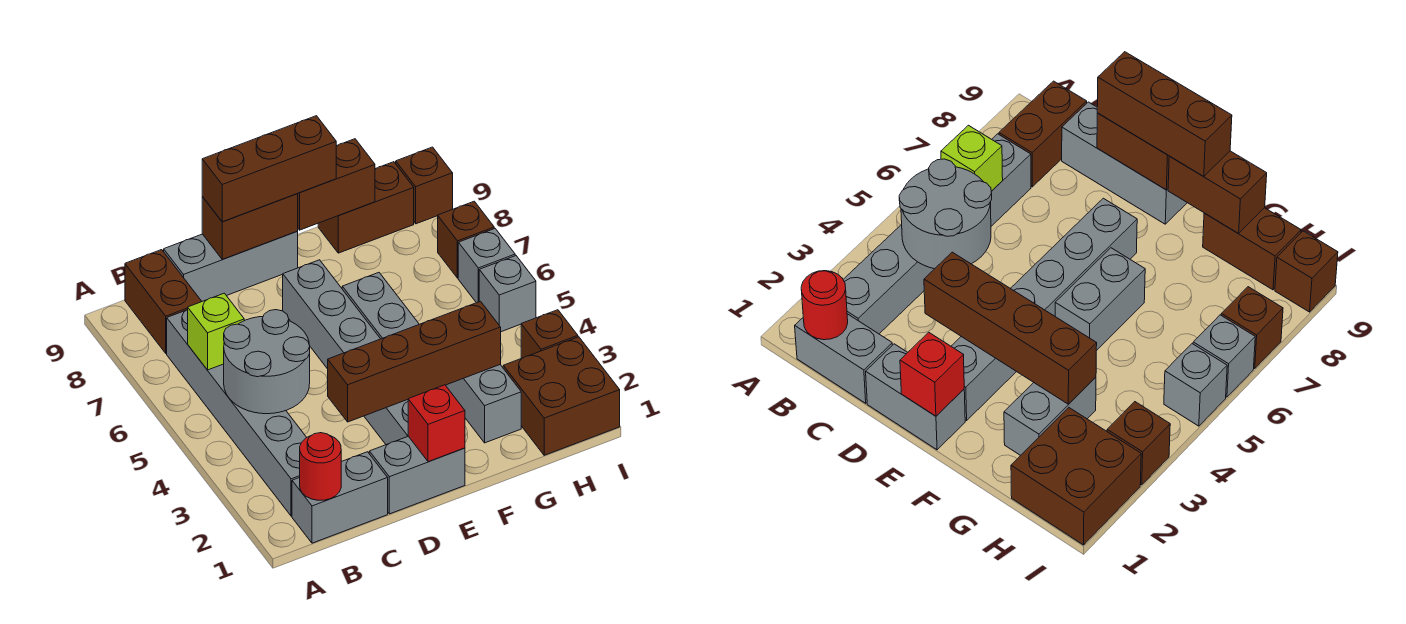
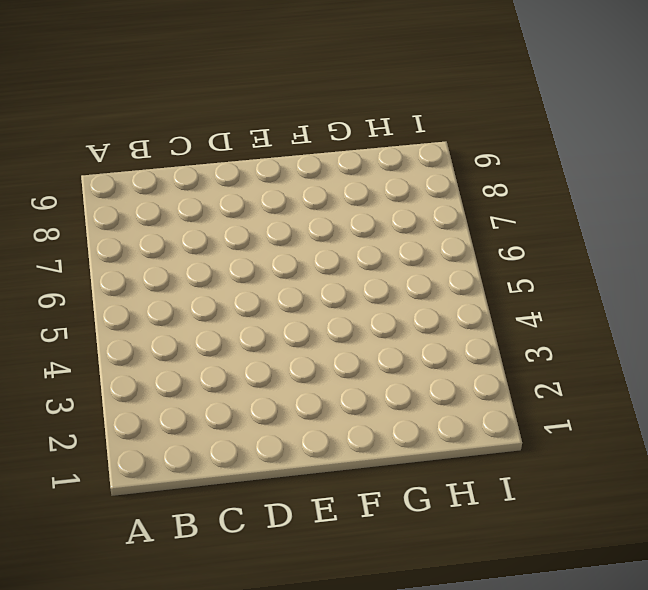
none -> grey brick B1:C1 level 1
none -> grey brick B2:B7 level 1
none -> brown brick B8:B9 level 1

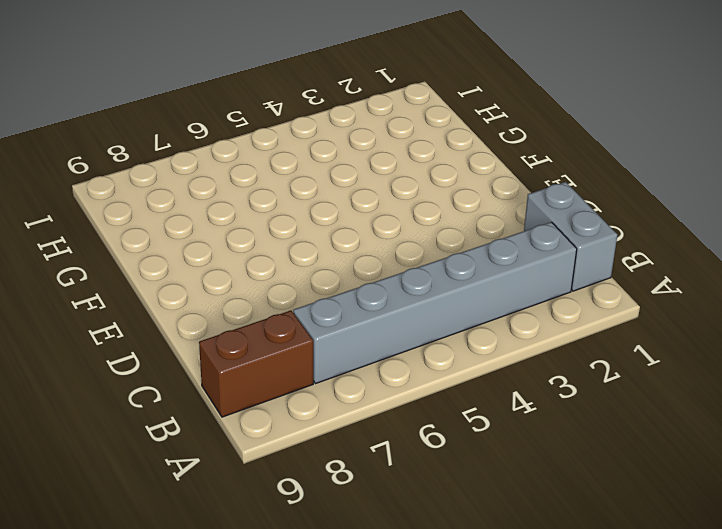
none -> grey brick C9:E9 level 1
none -> grey brick D1:E1 level 1
none -> grey brick E2:E7 level 1

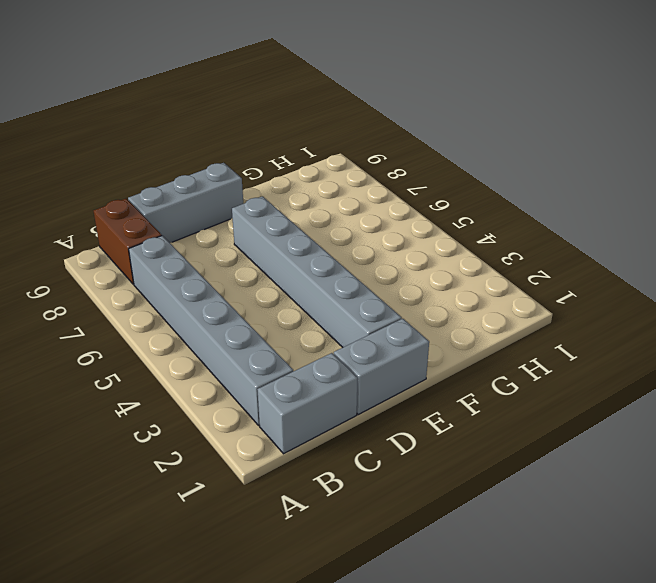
none -> grey brick F5:F6 level 1
none -> grey brick G2:G3 level 1
none -> brown brick G9:H9 level 1

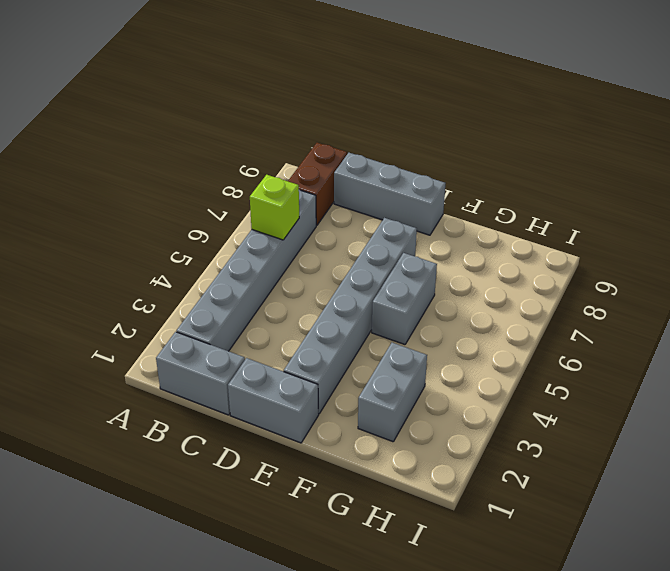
none -> brown brick G9:H9 level 1
none -> brown brick H1:I2 level 1
none -> brown brick I3 level 1

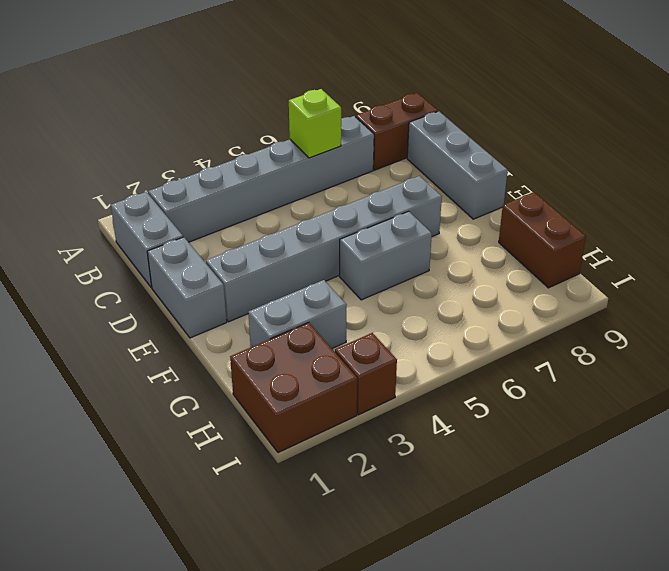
none -> grey brick I5 level 1
none -> grey brick I6 level 1
none -> brown brick I7 level 1

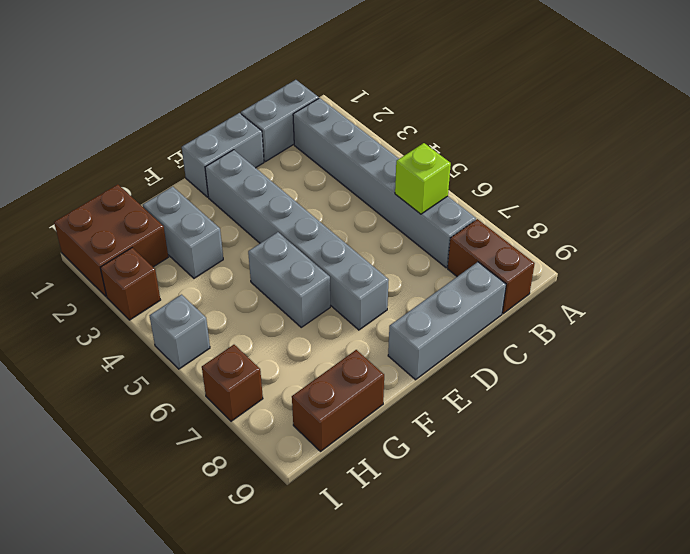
none -> grey brick I6 level 1
none -> brown brick I9 level 1
none -> red round brick B1 level 2

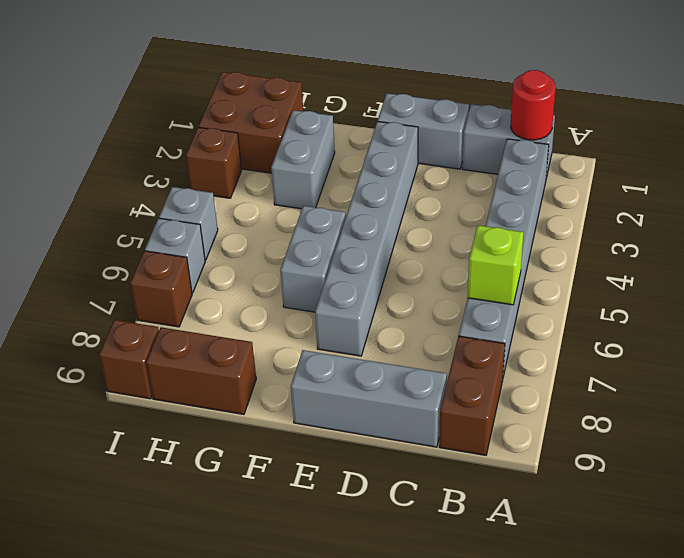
none -> grey round brick B4:C5 level 2
none -> brown brick D3:G3 level 2
none -> brown brick D9:E9 level 2

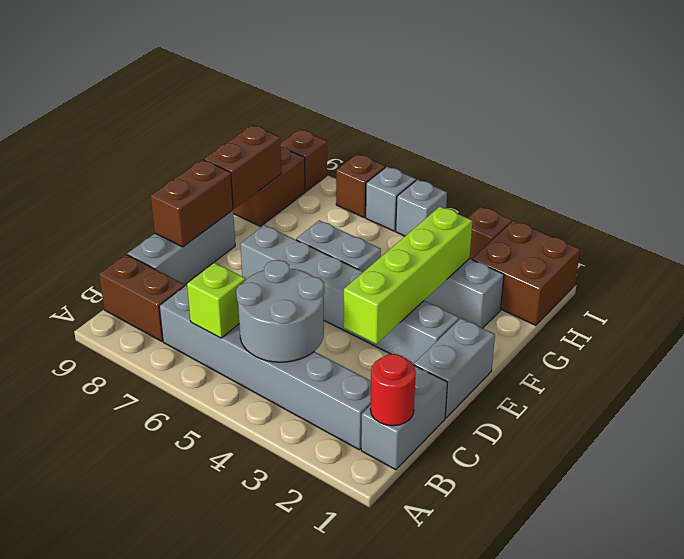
lime brick D3:G3 level 2 -> brown brick D3:G3 level 2
none -> red brick E1 level 2
none -> brown brick D9:F9 level 3

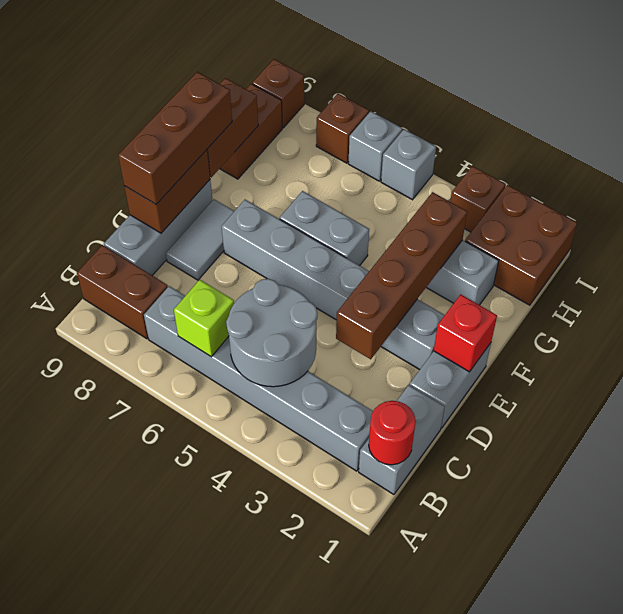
grey tile D8:E8 level 1 -> none

